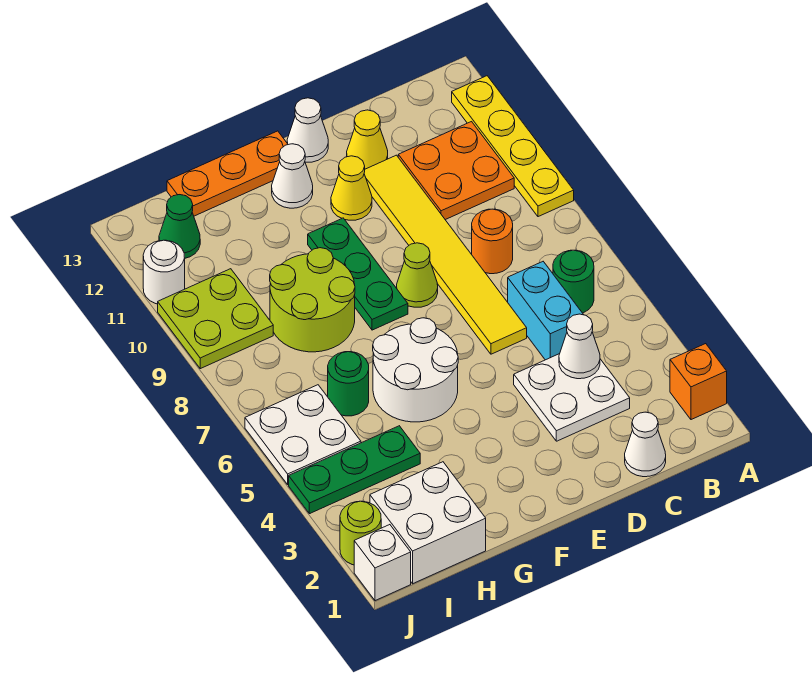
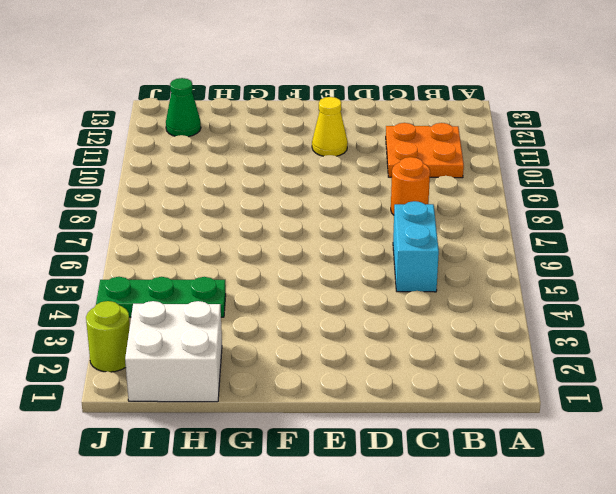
none -> orange brick A2 level 1
none -> yellow plate A9:A12 level 1
none -> green round brick B6 level 1

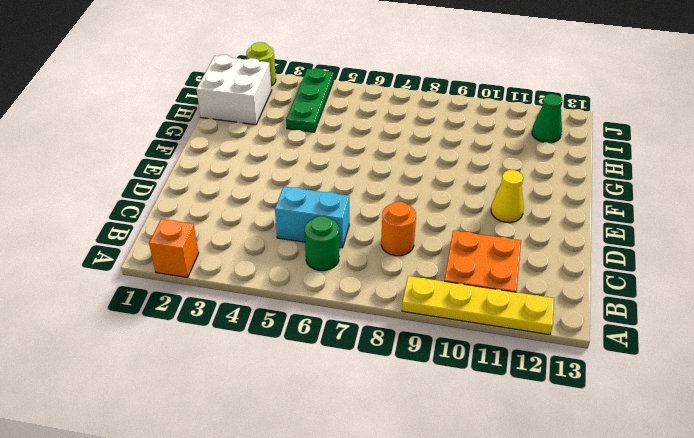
none -> white cone C1 level 1
none -> white plate C3:D4 level 1
none -> yellow tile D6:D11 level 1

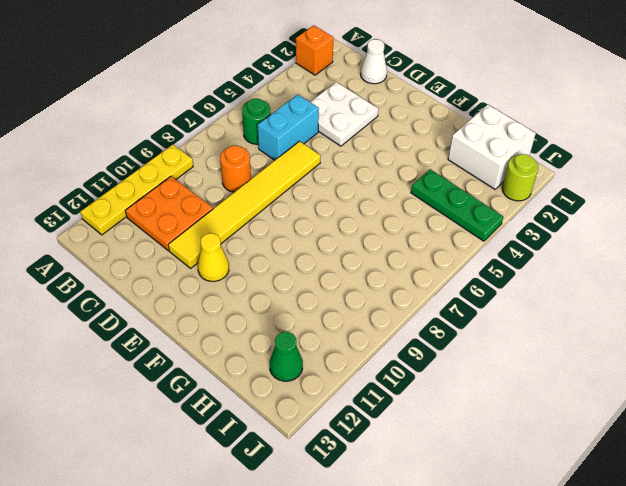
none -> yellow cone D12 level 1
none -> lime cone E8 level 1
none -> white cone E13 level 1

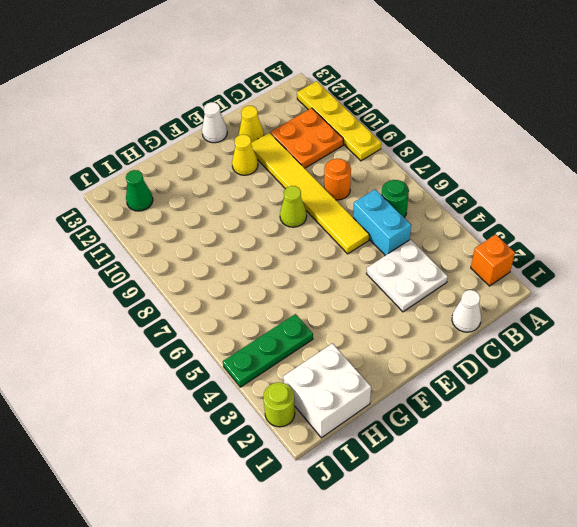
none -> white round brick F5:G6 level 1
none -> green plate F8:F10 level 1
none -> white cone F12 level 1

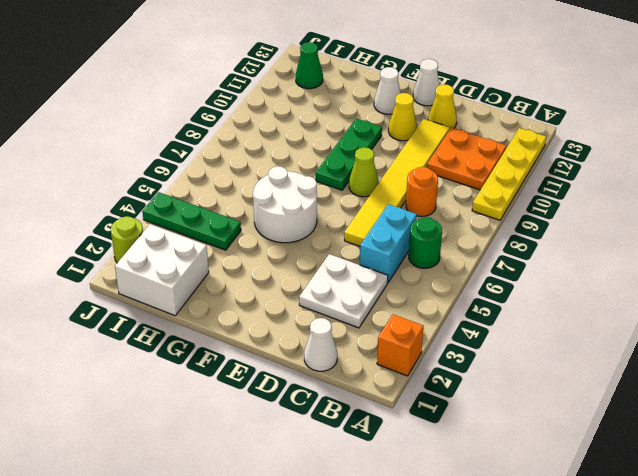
none -> orange plate F13:H13 level 1
none -> lime round brick G8:H9 level 1
none -> green round brick H6 level 1

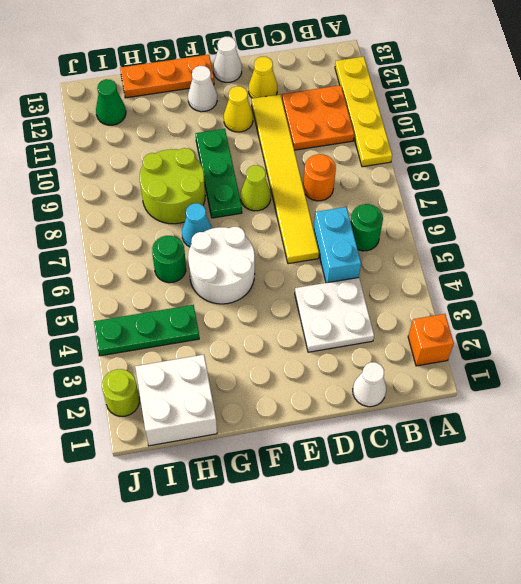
cyan cone G7 level 1 -> none
none -> white plate I5:J6 level 1
none -> lime plate I9:J10 level 1
none -> white brick J1 level 1

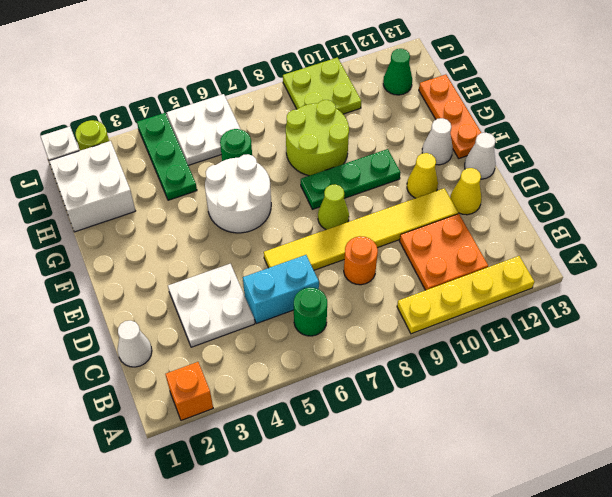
none -> white round brick J11 level 1
none -> white cone C4 level 2

